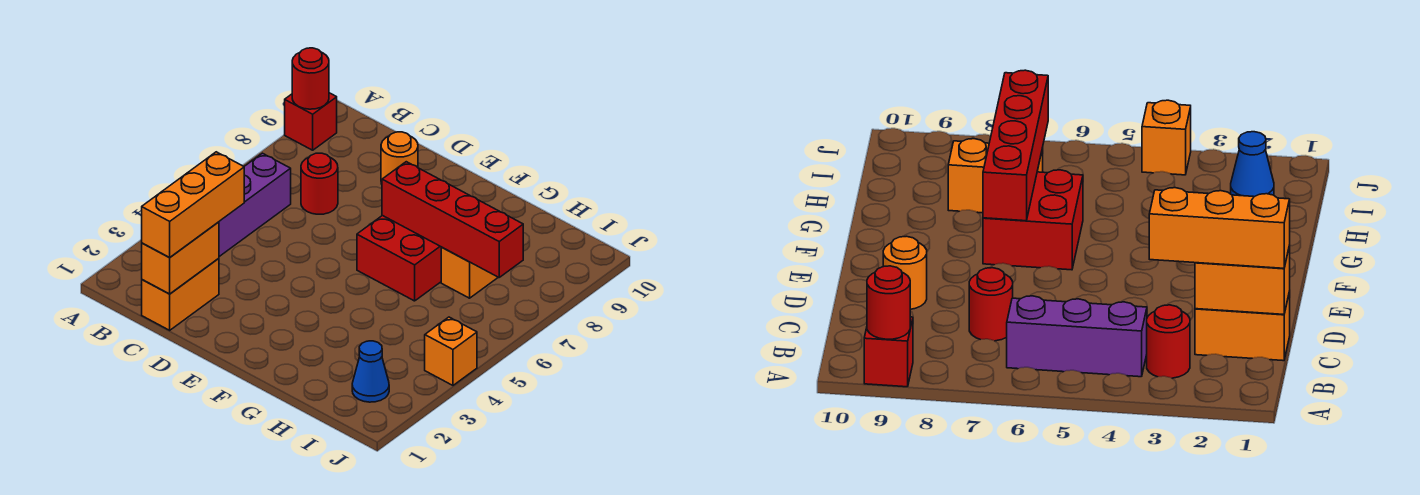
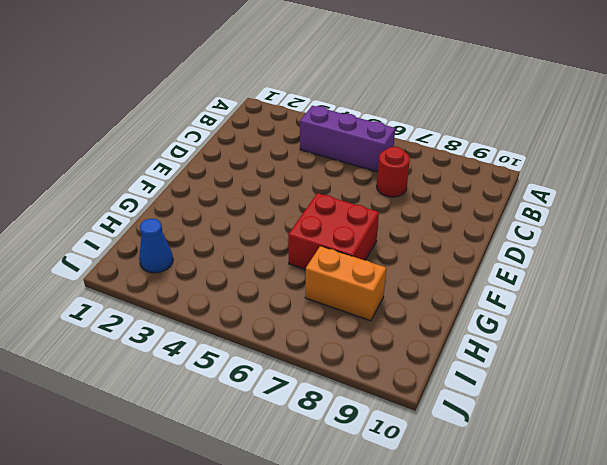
none -> red brick A9 level 1
none -> red round brick B3 level 1
none -> orange brick C1:C2 level 1

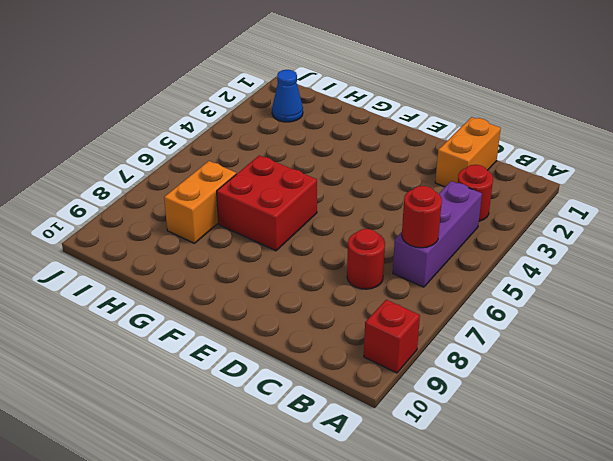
red round brick B6 level 2 -> red round brick A9 level 2
none -> orange round brick D9 level 1
none -> orange brick J4 level 1
none -> orange brick C1:C2 level 2

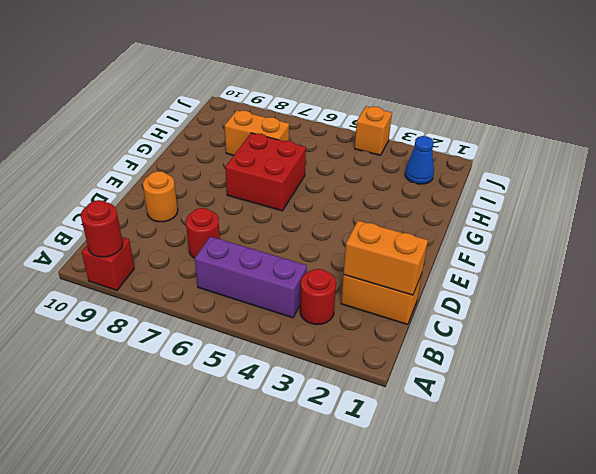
none -> red brick F7:I7 level 2
none -> orange brick C1:C3 level 3

